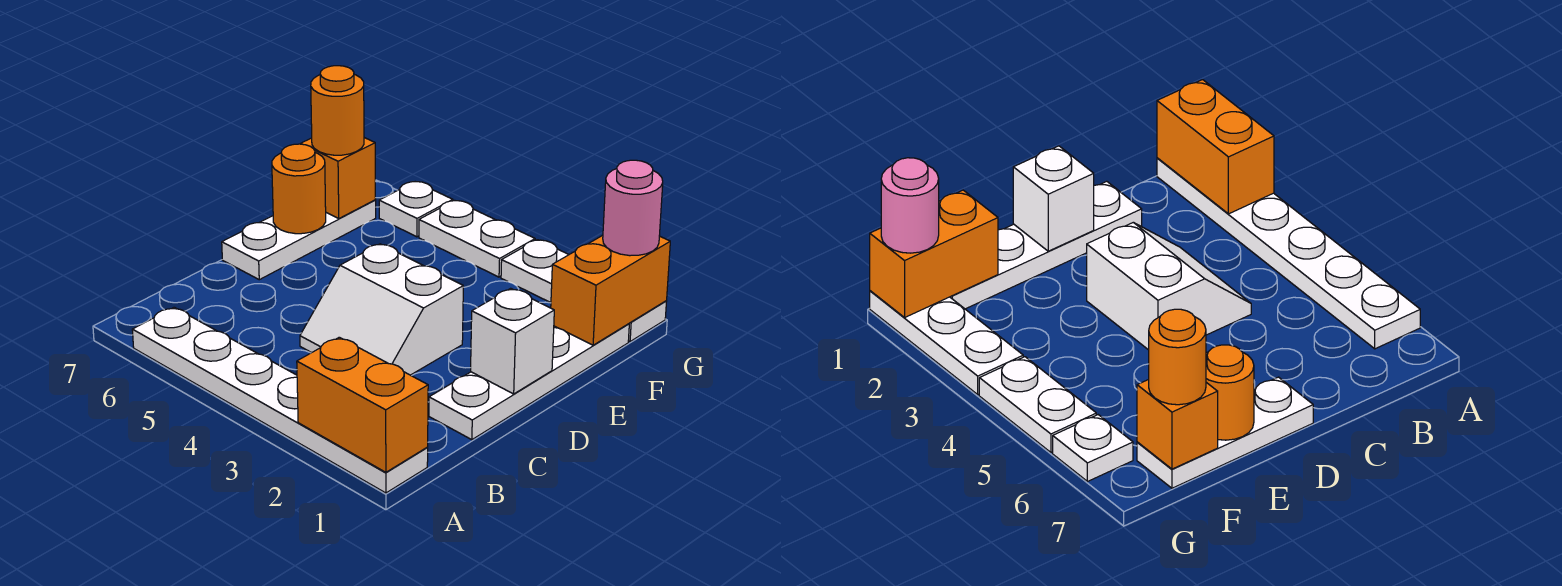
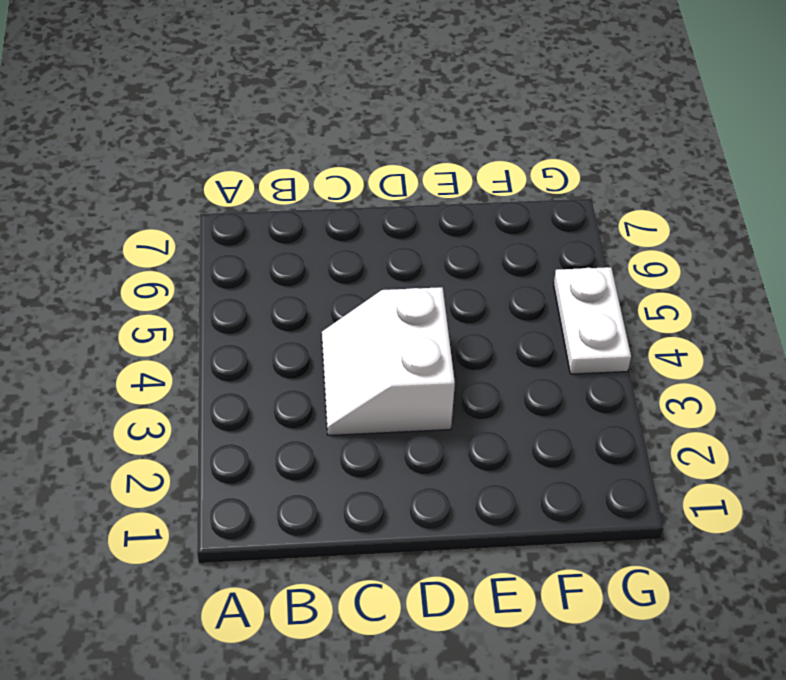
none -> white plate A1:A6 level 1
none -> white plate C1:F1 level 1
none -> white plate D7:F7 level 1

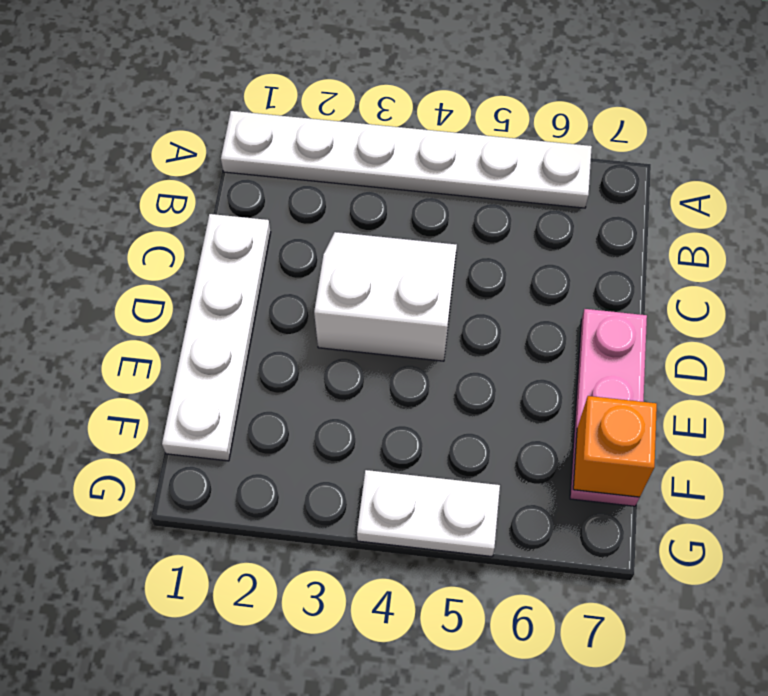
pink plate D7:F7 level 1 -> white plate D7:F7 level 1
none -> white plate G1:G3 level 1
none -> white plate G6 level 1
none -> orange brick A1:A2 level 2

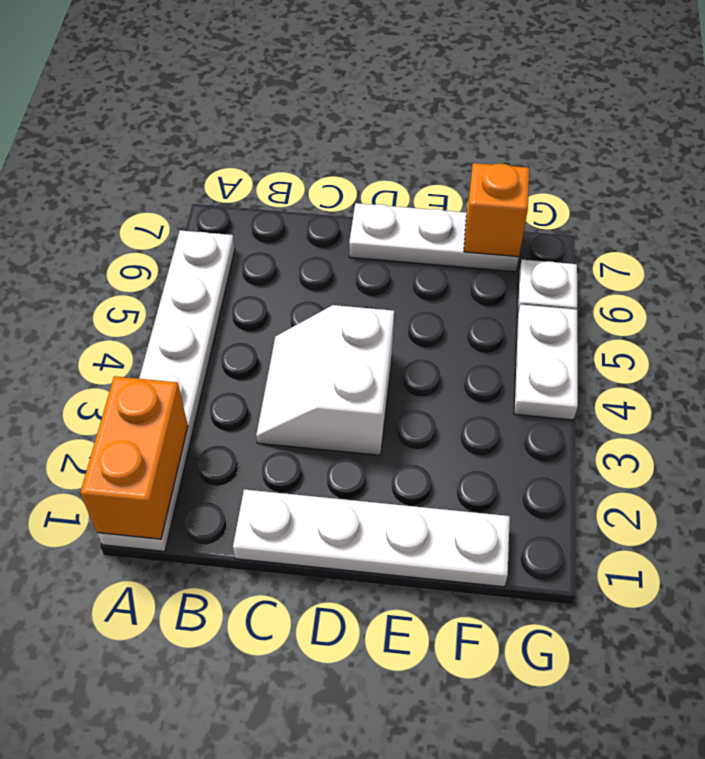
none -> white plate G1:G3 level 1
none -> white brick D1 level 2
none -> orange round brick E7 level 2

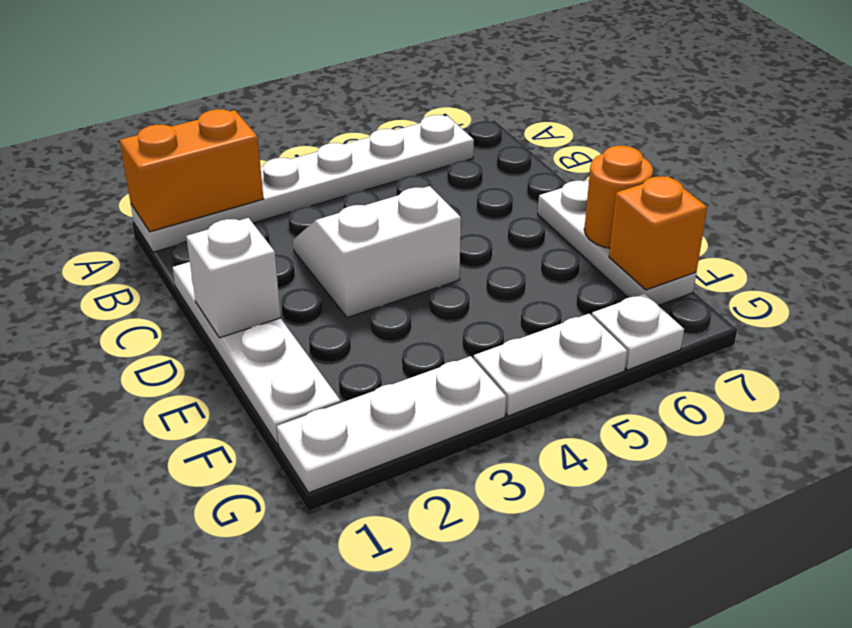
none -> orange brick F1:G1 level 2
none -> orange round brick F7 level 3
none -> pink round brick G1 level 3

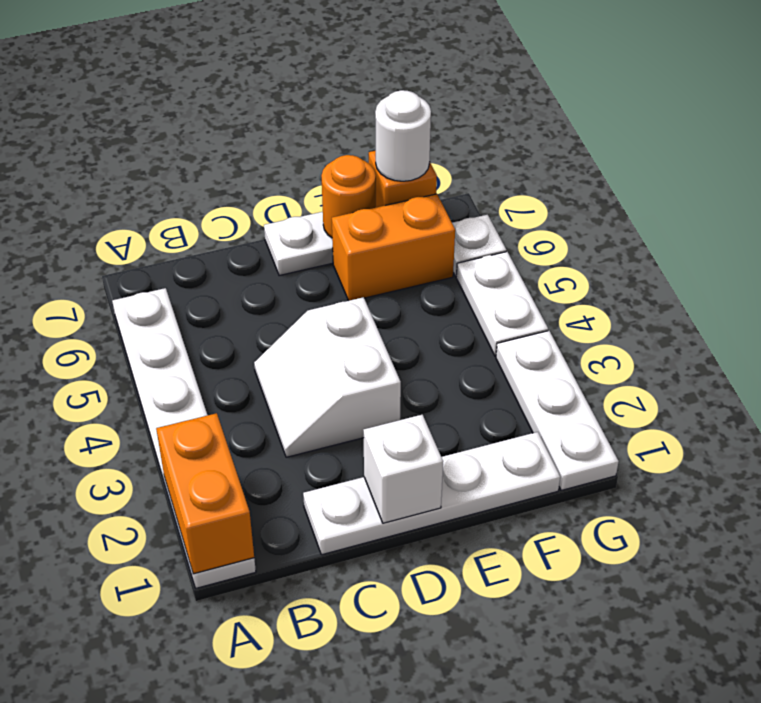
orange brick E6:F6 level 1 -> orange brick F1:G1 level 2
white round brick F7 level 3 -> orange round brick F7 level 3
none -> pink round brick G1 level 3

